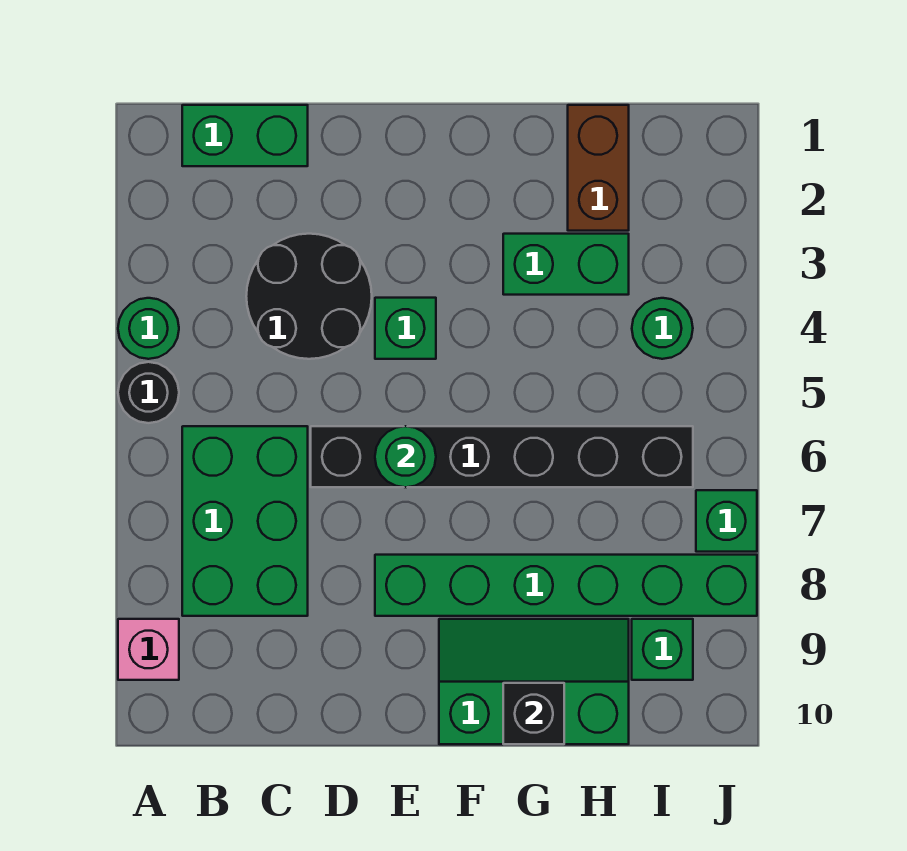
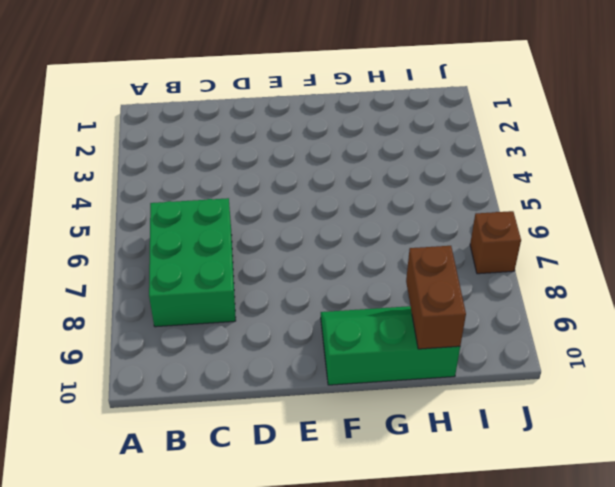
brown brick H9:H10 level 2 -> brown brick H1:H2 level 1
brown brick J7 level 1 -> green brick J7 level 1
none -> green round brick A4 level 1
none -> black round brick A5 level 1
none -> pink brick A9 level 1

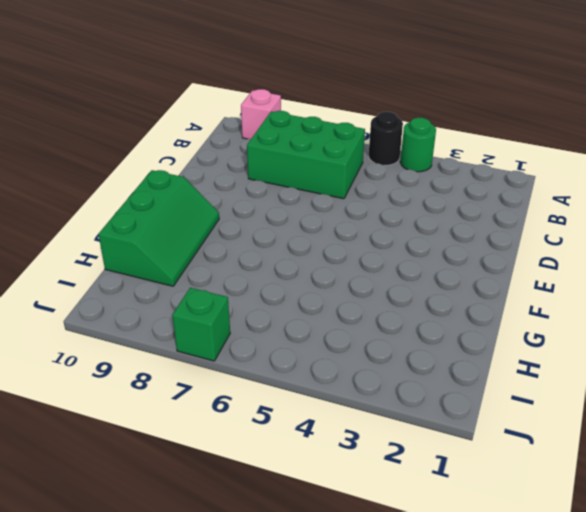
none -> green brick B1:C1 level 1
none -> black round brick C3:D4 level 1
none -> black brick D6:I6 level 1

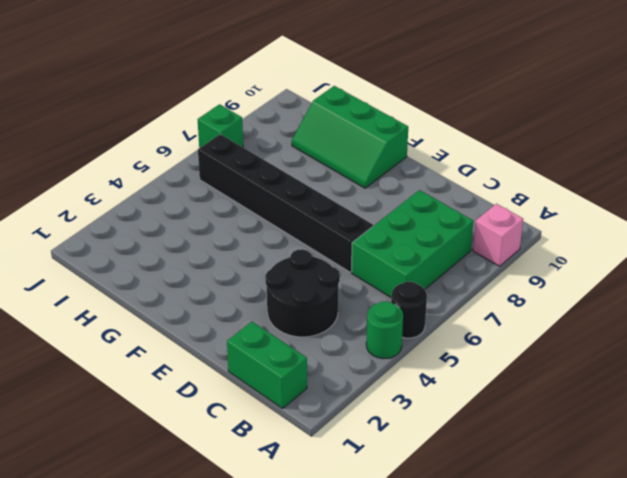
none -> green brick E4 level 1
none -> green brick E8:J8 level 1
none -> green brick G3:H3 level 1

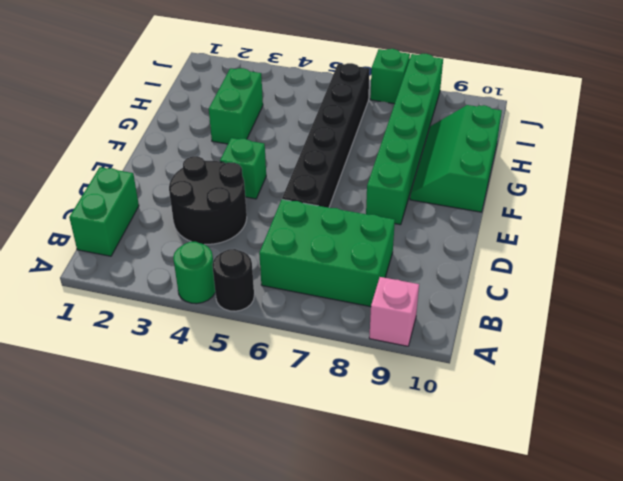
none -> brown brick H1:H2 level 1
none -> green round brick I4 level 1
none -> green brick I9 level 1

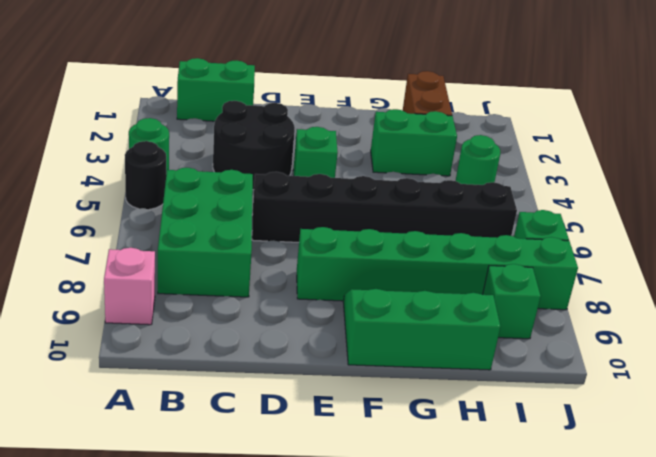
none -> green round brick E6 level 2
none -> black brick G10 level 2

